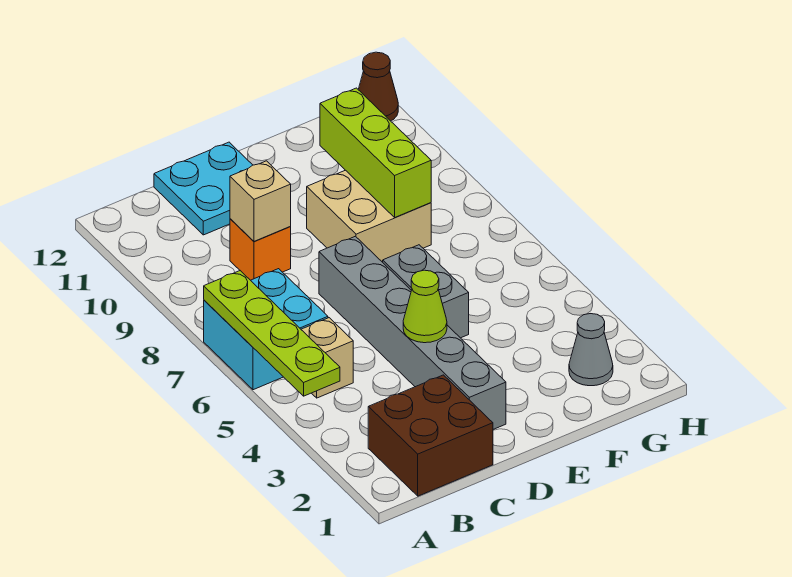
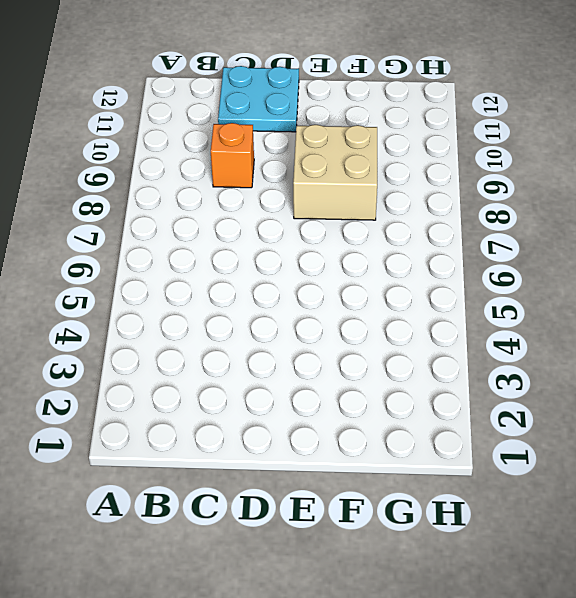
none -> cyan brick A6:B7 level 1
none -> brown brick B1:C2 level 1
none -> tan brick B5 level 1

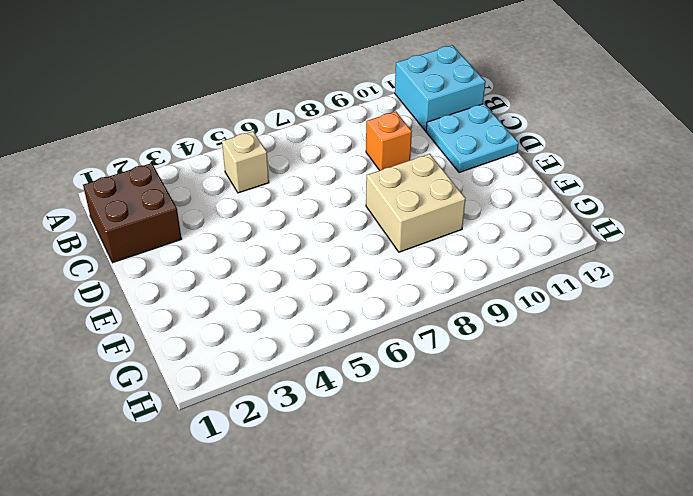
cyan brick A11:B12 level 1 -> cyan brick A6:B7 level 1
none -> grey brick D2:D7 level 1
none -> grey brick E5:E6 level 1
none -> grey cone G2 level 1

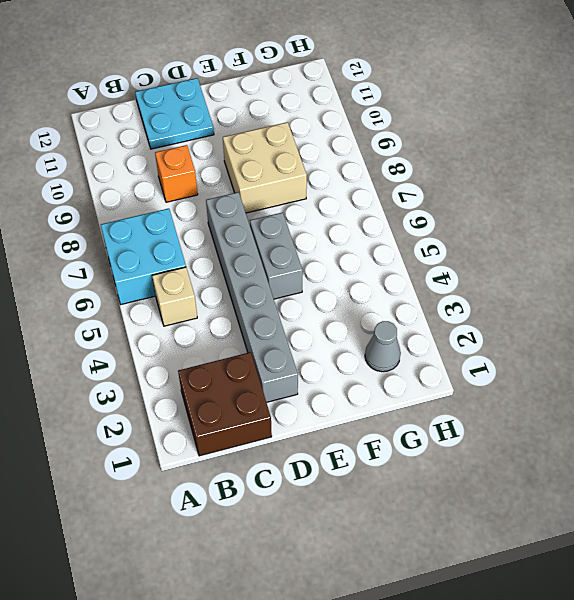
none -> brown cone H12 level 1
none -> lime plate A4:A7 level 2
none -> tan brick C9 level 2

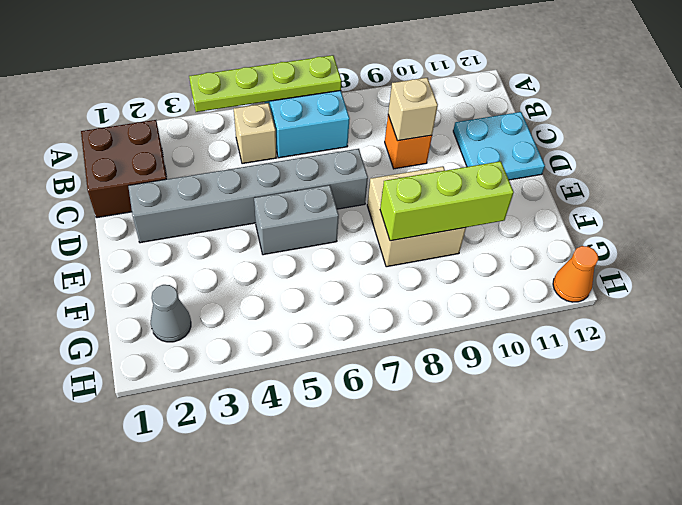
orange cone H12 level 1 -> brown cone H12 level 1
none -> lime cone D4 level 2

